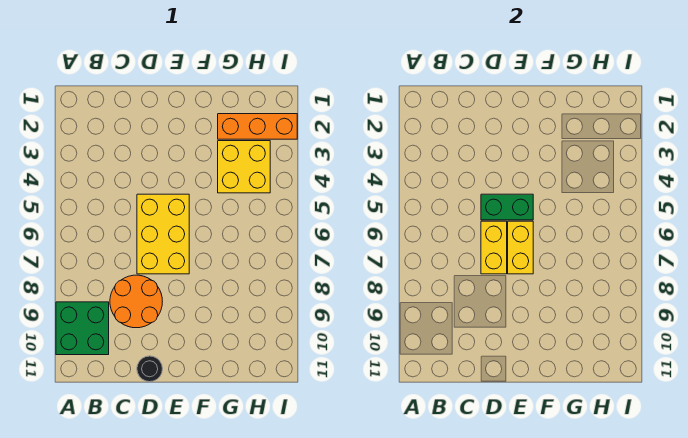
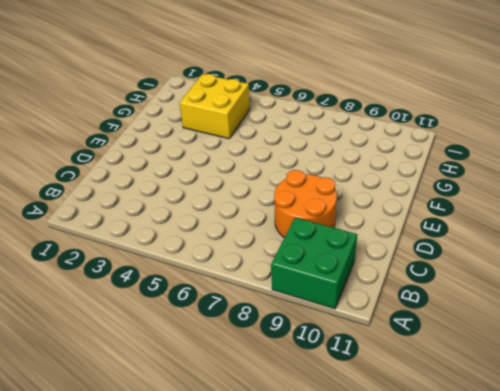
none -> yellow brick D5:E7 level 1
none -> black round brick D11 level 1

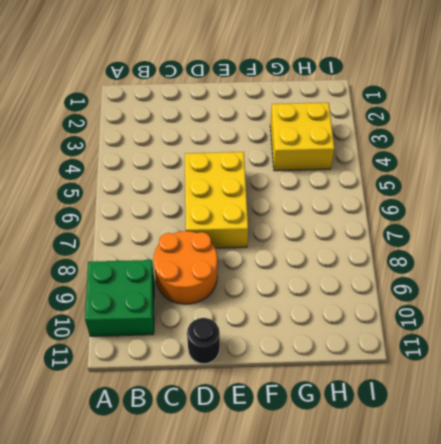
none -> orange brick G2:I2 level 1
none -> green brick D5:E5 level 2

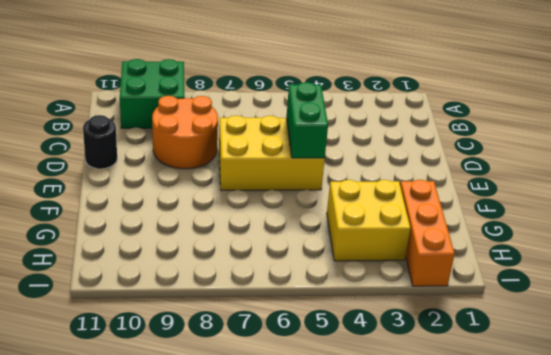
none -> yellow brick D6:D7 level 2
none -> yellow brick E6:E7 level 2

